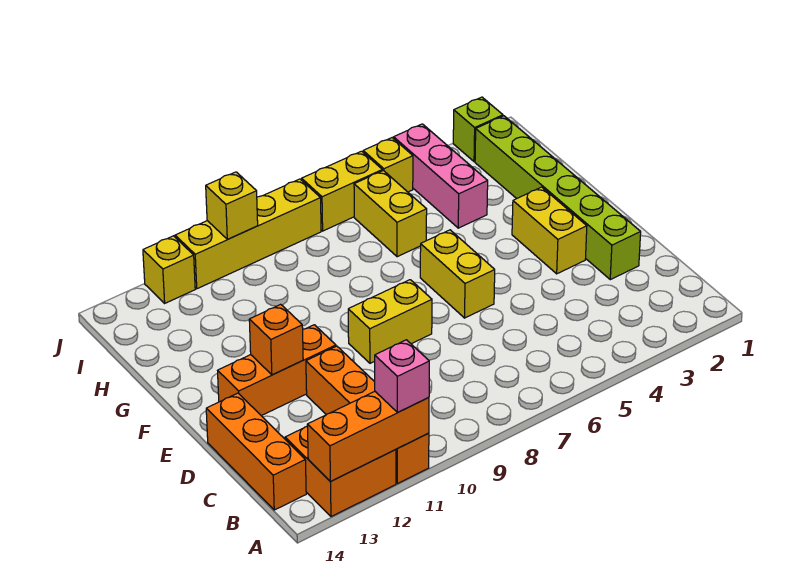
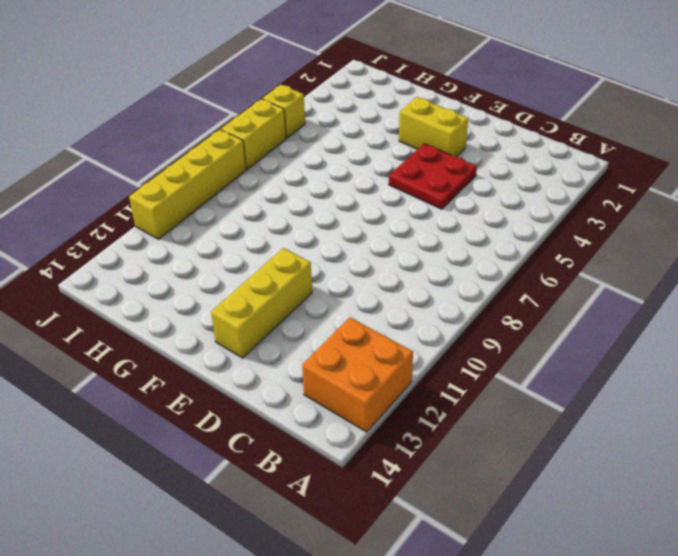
red plate D4:E5 level 1 -> none
yellow brick E11:E13 level 1 -> orange brick E11:E13 level 1
none -> orange brick A11:D11 level 1
none -> orange brick B14:D14 level 1
none -> lime brick D2:I2 level 1

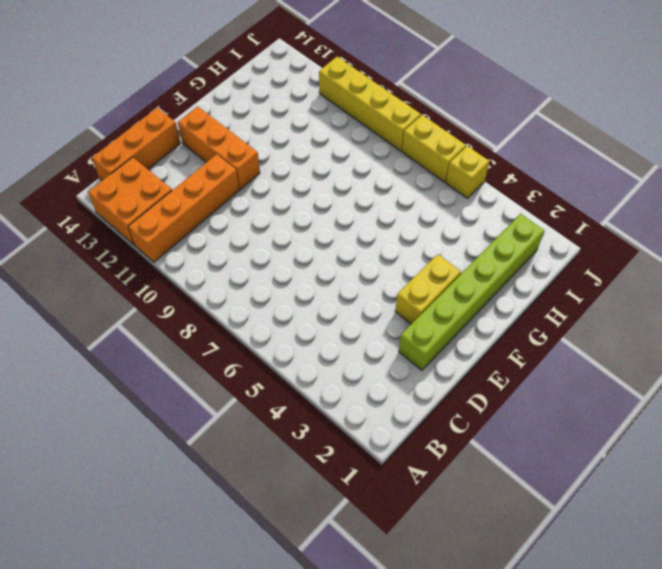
none -> yellow brick E6:F6 level 1
none -> yellow brick E8:E9 level 1
none -> pink brick H4:J4 level 1

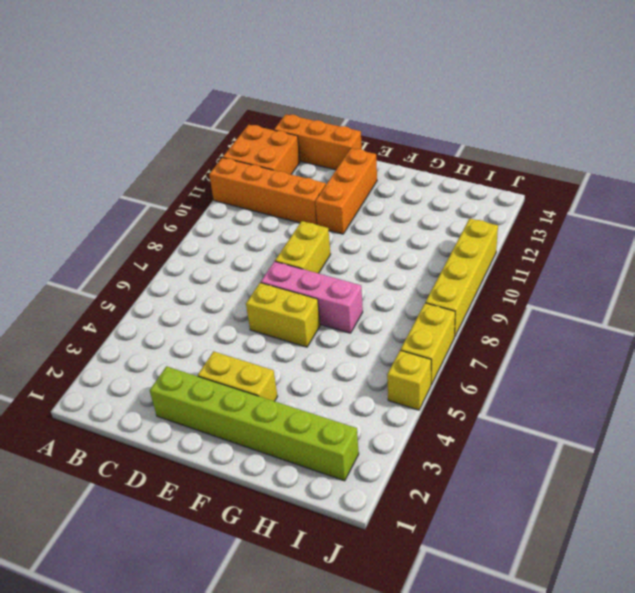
pink brick E7:G7 level 1 -> pink brick H4:J4 level 1
none -> yellow brick H6:I6 level 1
none -> lime brick J2 level 1
none -> yellow brick J12 level 1

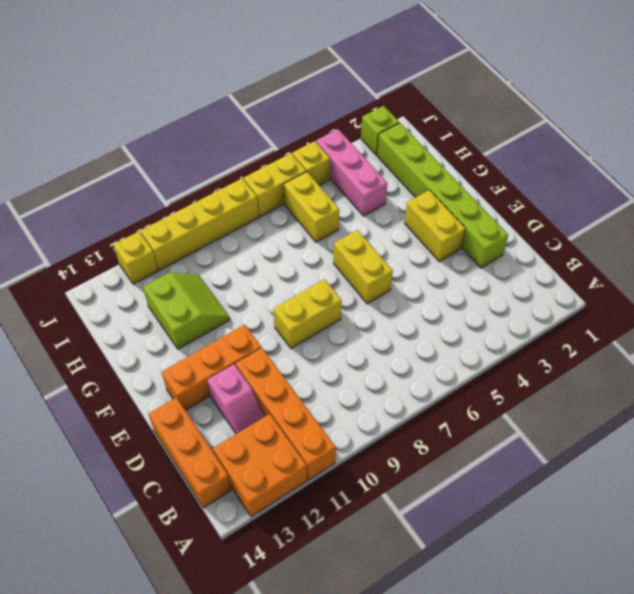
pink slope C12:D12 level 1 top D -> none
lime slope G11:H12 level 1 top 12 -> none
none -> orange brick A11:A13 level 2
none -> orange brick E12 level 2
none -> yellow brick J10 level 2

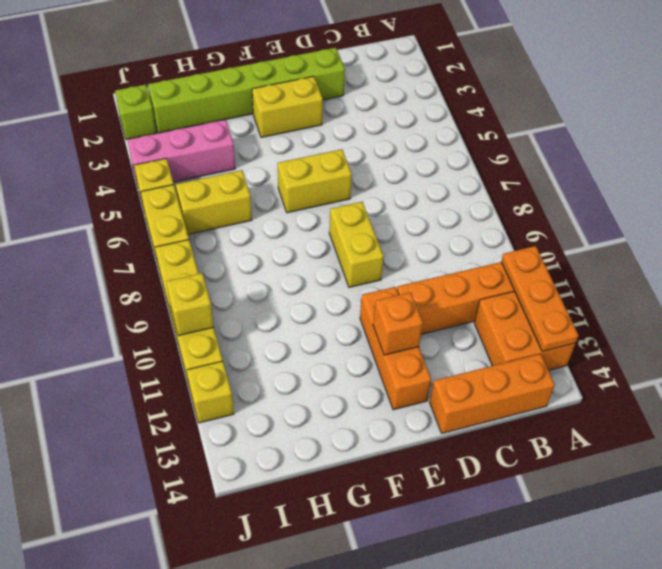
orange plate A11:A13 level 2 -> orange brick A11:A13 level 2
none -> pink brick A11 level 3

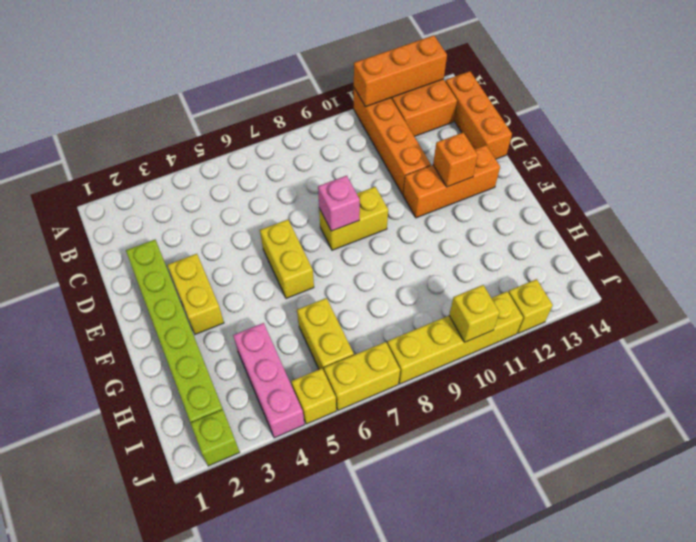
pink brick E8 level 2 -> pink brick A11 level 3

